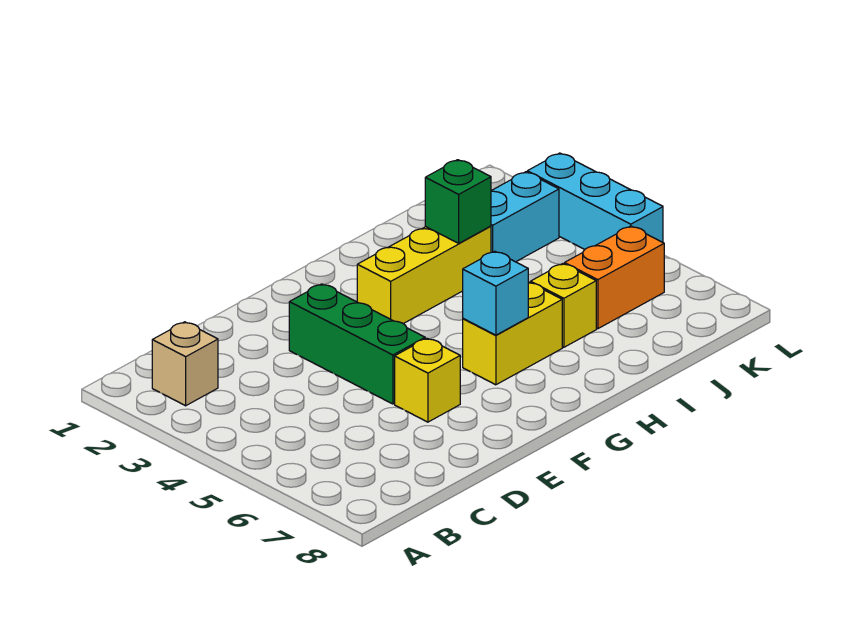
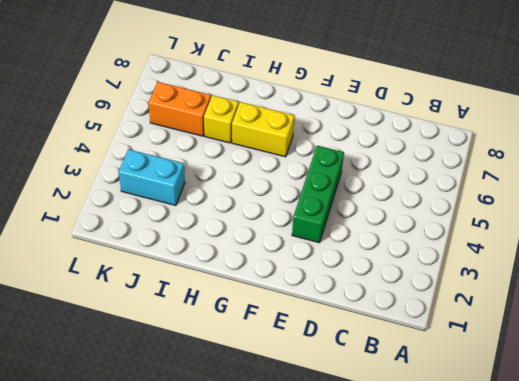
none -> tan brick B2 level 1
none -> yellow brick E6 level 1

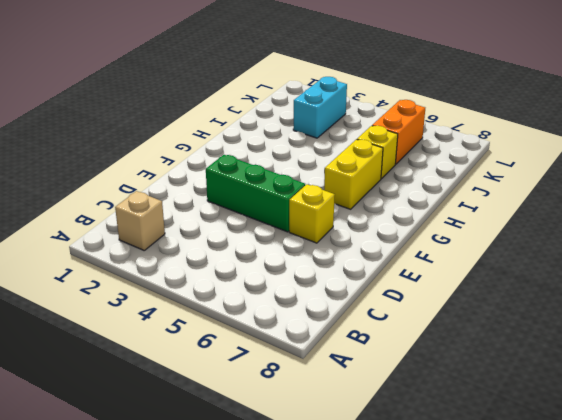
none -> yellow brick G3:I3 level 1
none -> cyan brick L3:L5 level 1

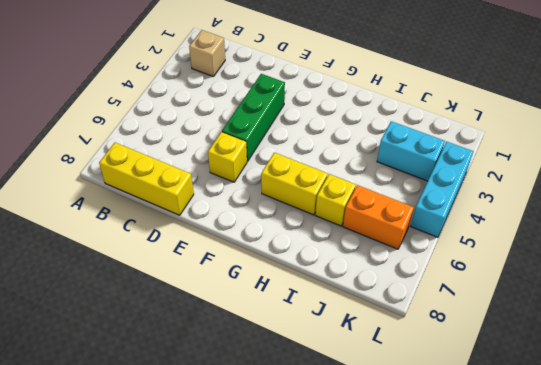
yellow brick B8:D8 level 1 -> yellow brick G3:I3 level 1
none -> cyan brick G6 level 2
none -> green brick I3 level 2

